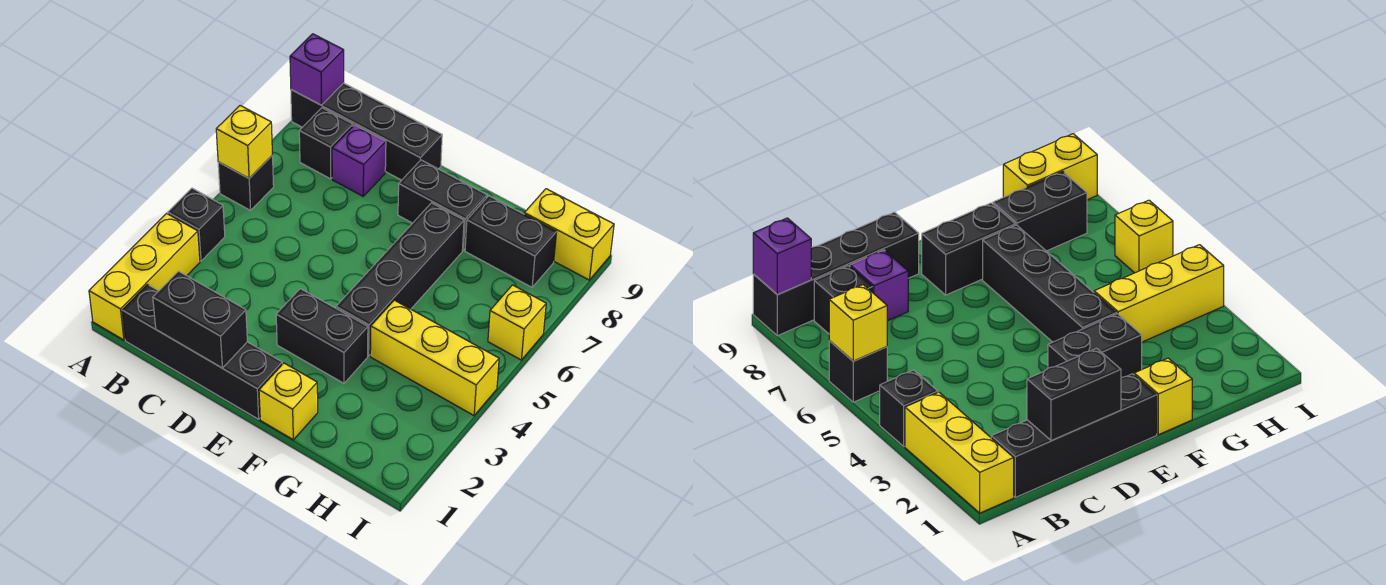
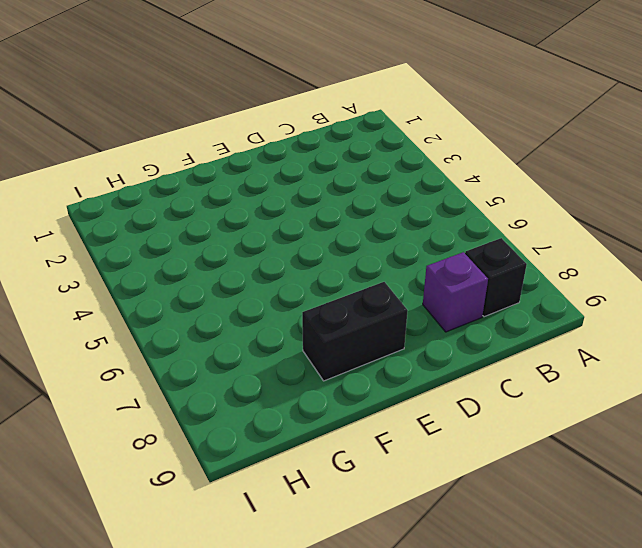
none -> yellow brick A1:A3 level 1
none -> black brick A4 level 1
none -> black brick A6 level 1

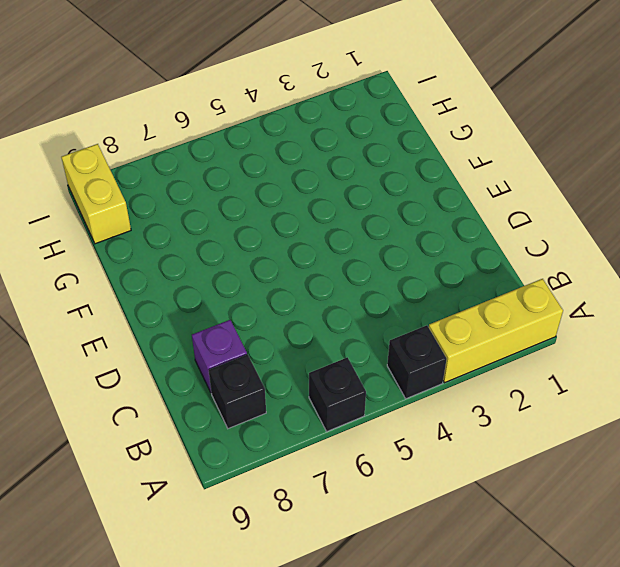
none -> black brick A9:D9 level 1
none -> black brick B1:E1 level 1
none -> black brick E3:F3 level 1

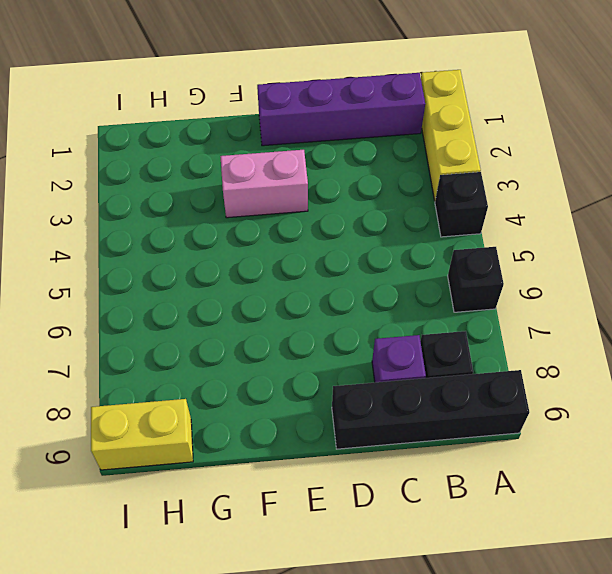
purple brick B1:E1 level 1 -> black brick B1:E1 level 1
pink brick E3:F3 level 1 -> black brick E3:F3 level 1
none -> black brick E8:F8 level 1
none -> yellow brick F1 level 1
none -> black brick F4:F7 level 1

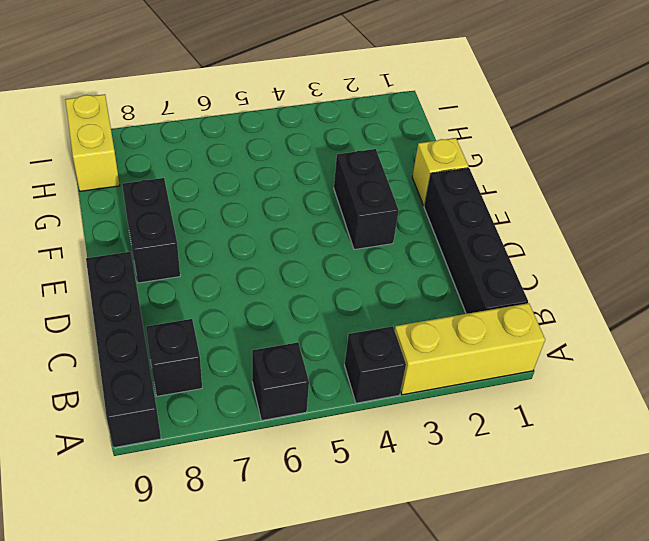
none -> purple brick C8 level 1
none -> black brick F4:F7 level 1
none -> yellow brick G4:I4 level 1

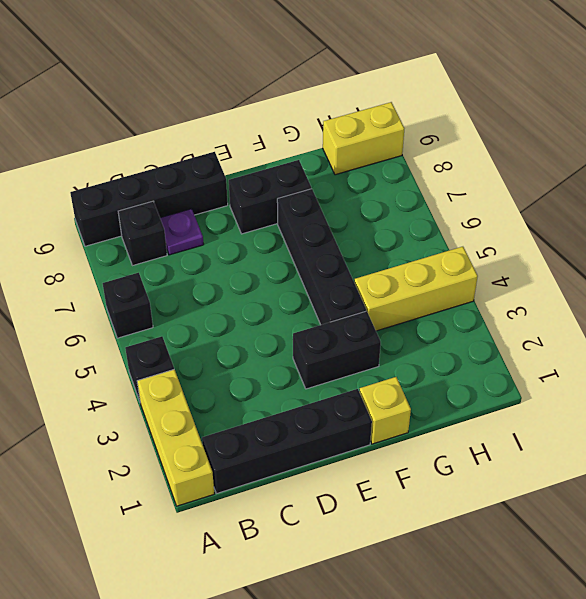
purple plate C8 level 1 -> purple brick C8 level 1
none -> black brick G8:H8 level 1
none -> yellow brick I6 level 1
none -> yellow brick A6 level 2

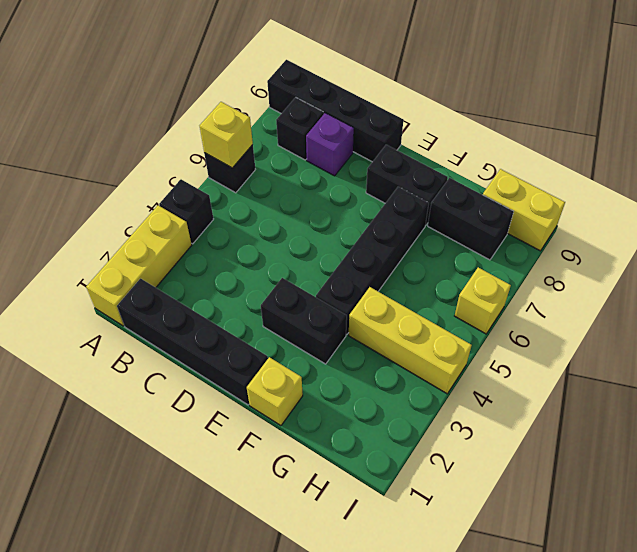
none -> purple brick A9 level 2
none -> black brick C1:D1 level 2

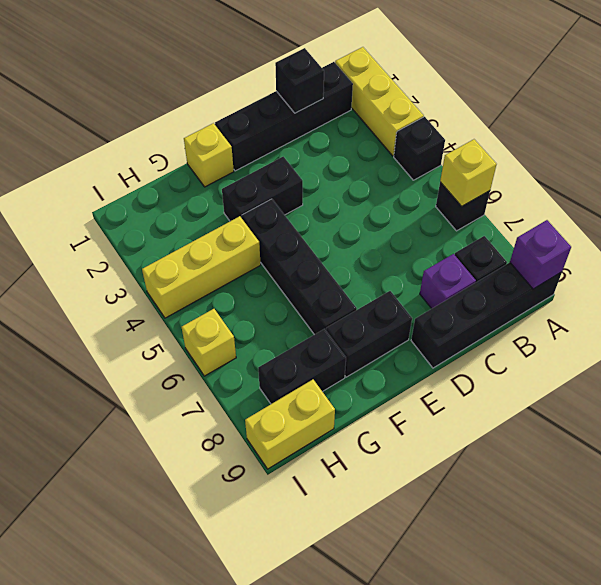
black brick C1 level 2 -> black brick C1:D1 level 2

